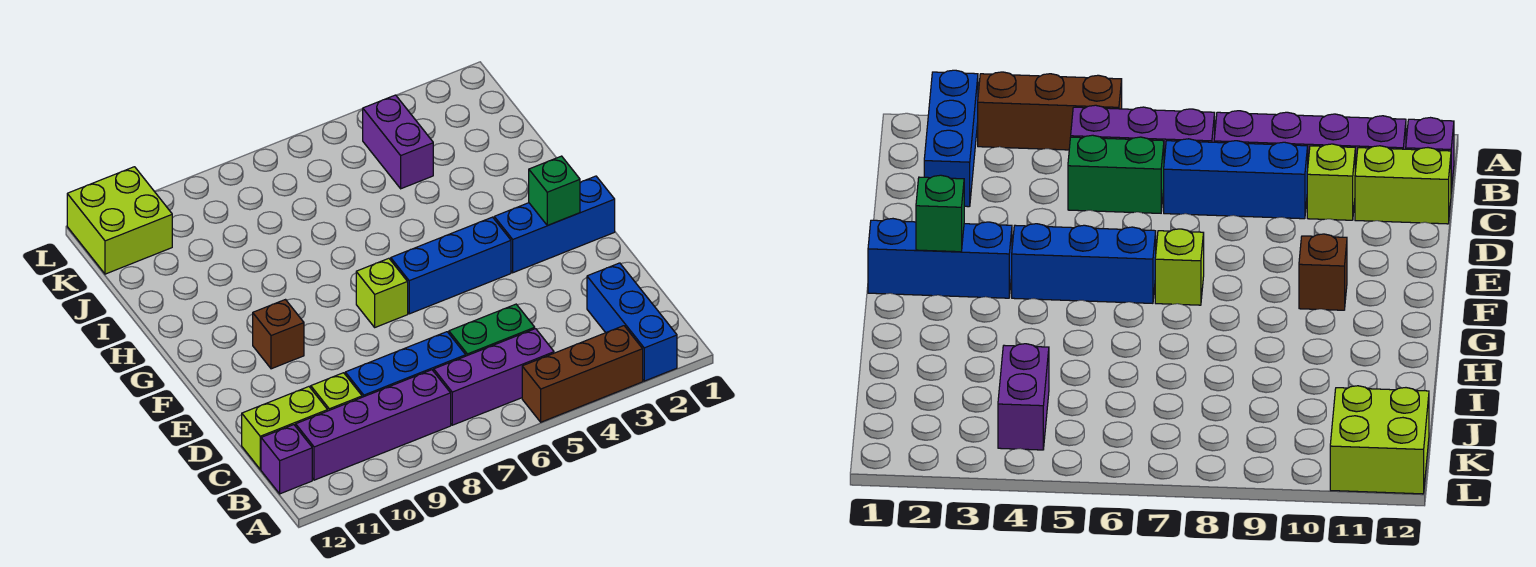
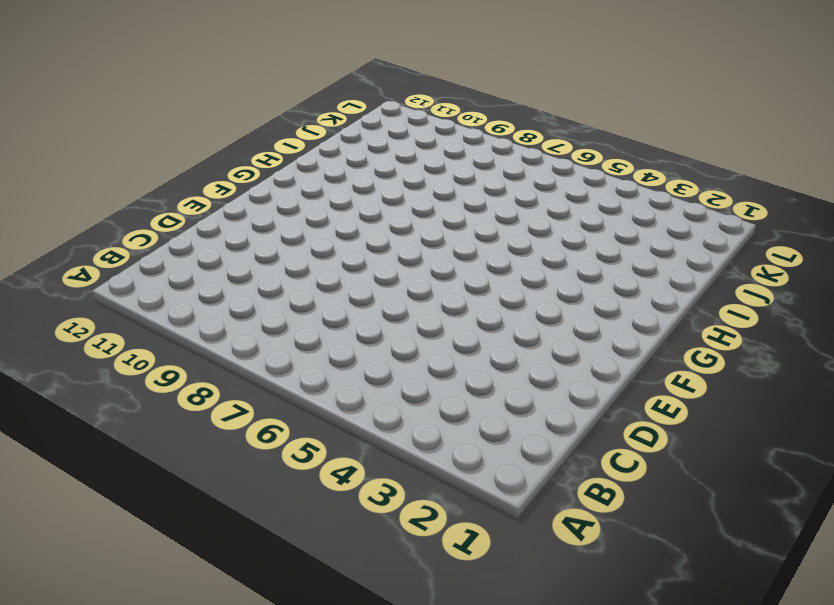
none -> blue brick A2:C2 level 1
none -> brown brick A3:A5 level 1
none -> purple brick B5:B7 level 1

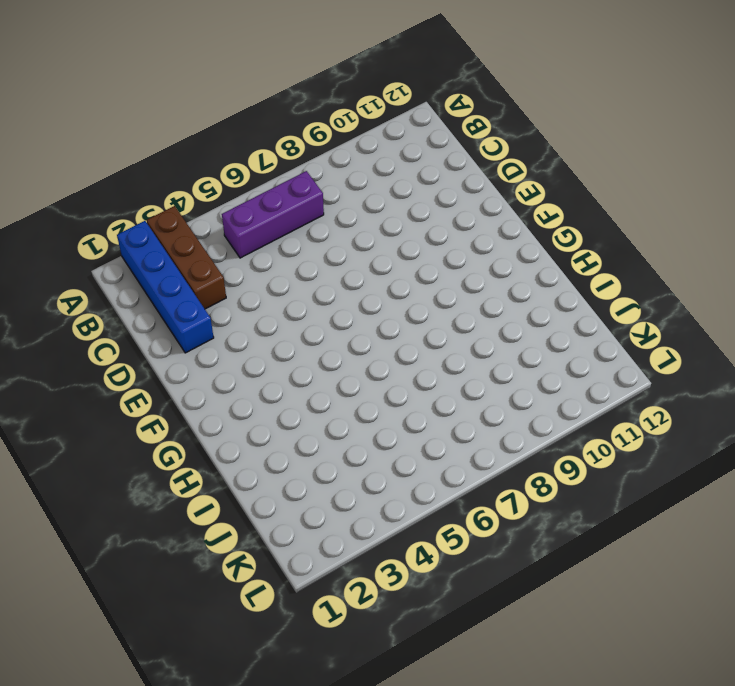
blue brick A2:D2 level 1 -> blue brick A2:C2 level 1
brown brick A3:C3 level 1 -> brown brick A3:A5 level 1
none -> purple brick B8:B11 level 1
none -> purple brick B12 level 1
none -> green brick C5:C6 level 1

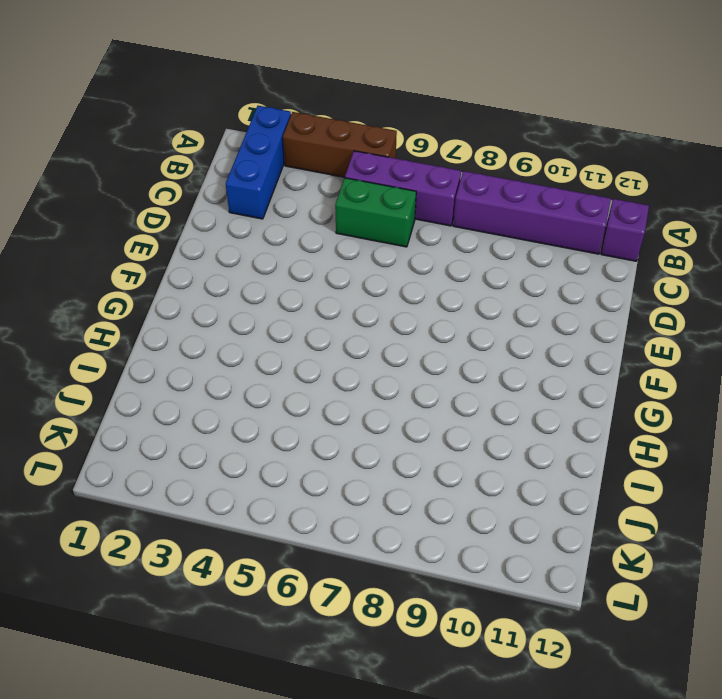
none -> blue brick C7:C9 level 1
none -> lime brick C10 level 1
none -> lime brick C11:C12 level 1

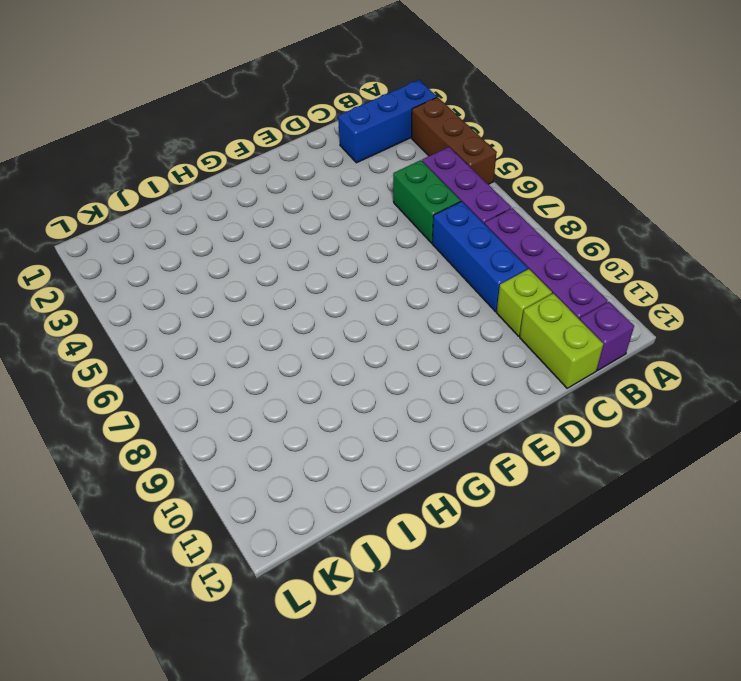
none -> blue brick F1:F3 level 1
none -> blue brick F4:F6 level 1
none -> lime brick F7 level 1

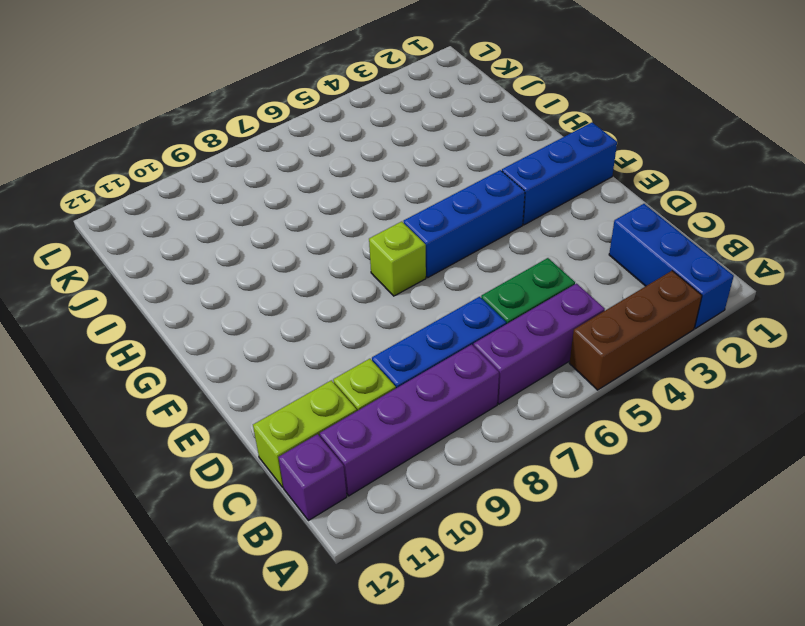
none -> brown brick F10 level 1
none -> purple brick J4:K4 level 1
none -> lime brick K11:L12 level 1

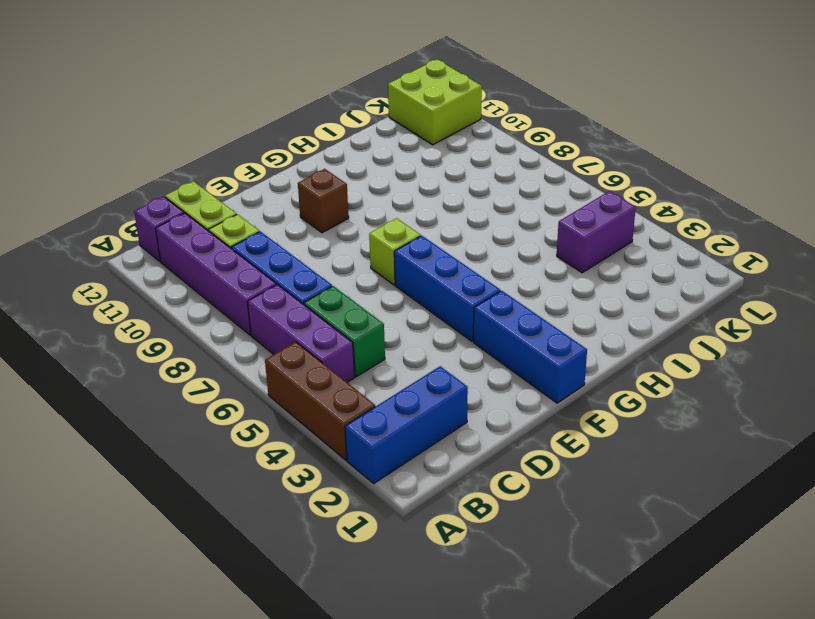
none -> green brick F2 level 2

